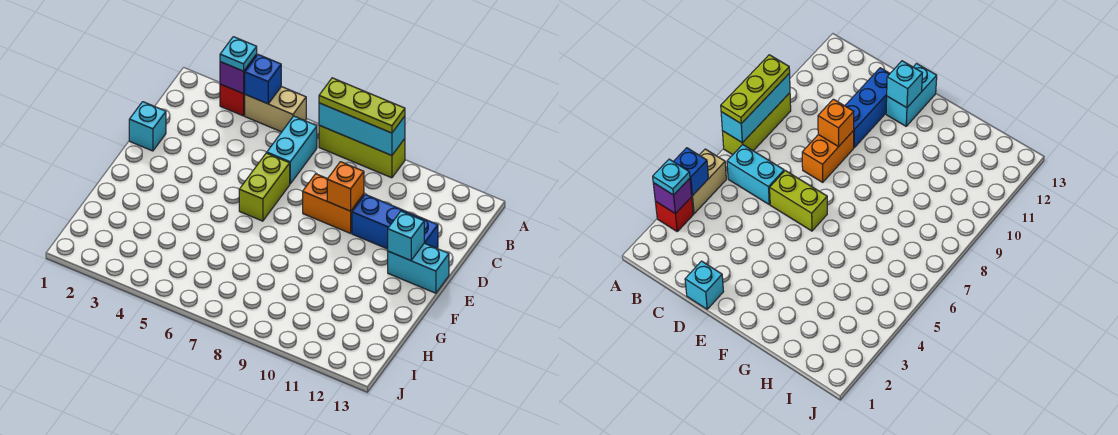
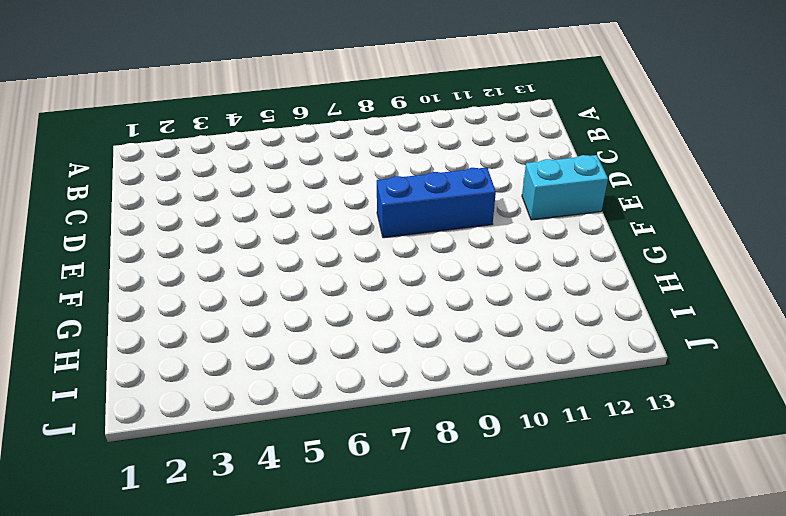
blue brick E8:E10 level 1 -> blue brick D10:D12 level 1
none -> red brick A3 level 1
none -> tan brick A4:A5 level 1
none -> lime brick A7:A9 level 1

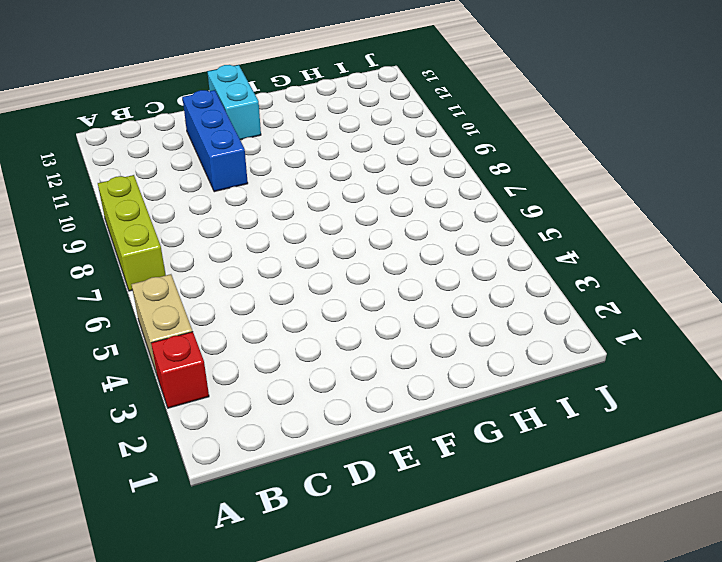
none -> cyan brick B6:C6 level 1
none -> cyan brick D1 level 1
none -> lime brick D6:E6 level 1

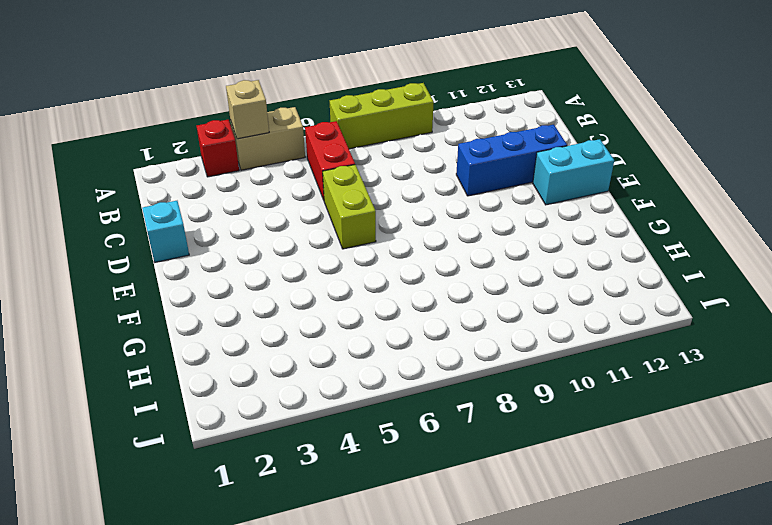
tan brick A4 level 2 -> blue brick A4 level 2
red brick B6:C6 level 1 -> cyan brick B6:C6 level 1
none -> orange brick D8:D9 level 1
none -> purple brick A3 level 2
none -> cyan brick A7:A9 level 2

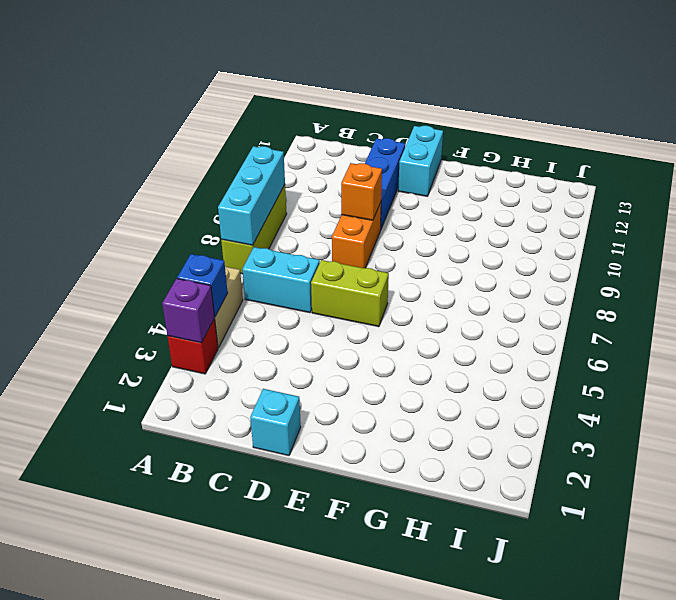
none -> cyan brick E12 level 2
none -> cyan plate A3 level 3
none -> lime plate A7:A9 level 3

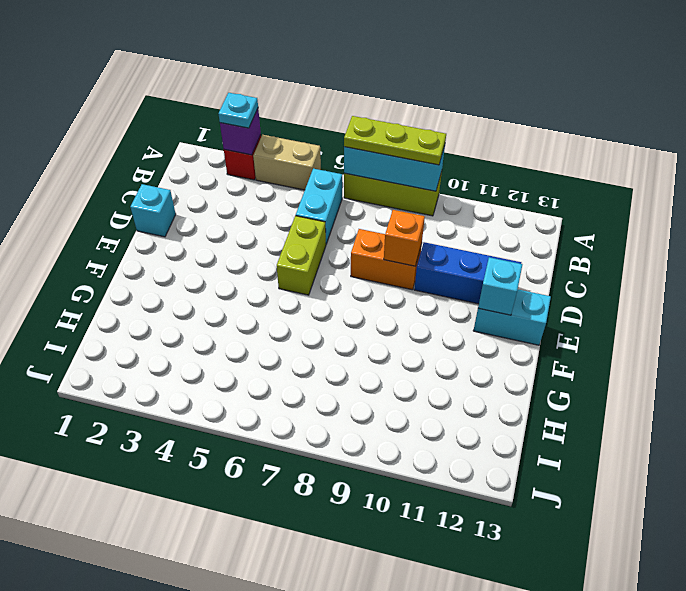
none -> blue brick A4 level 2

